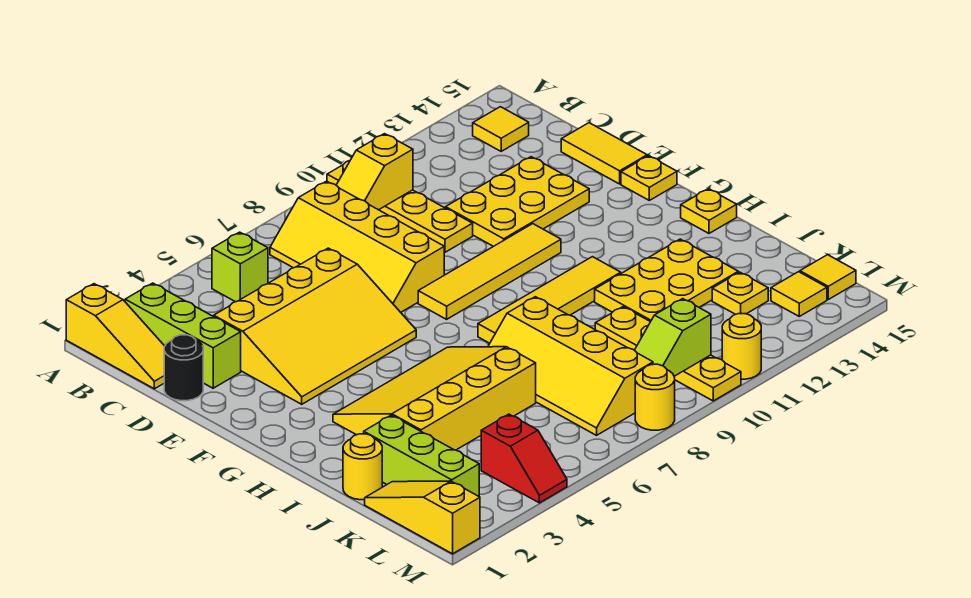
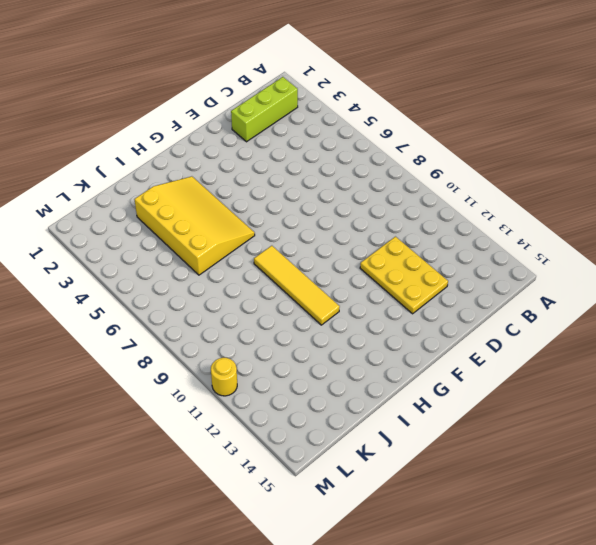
none -> yellow slope A1:C1 level 1 top A
none -> yellow plate A10:D10 level 1
none -> lime brick B5 level 1

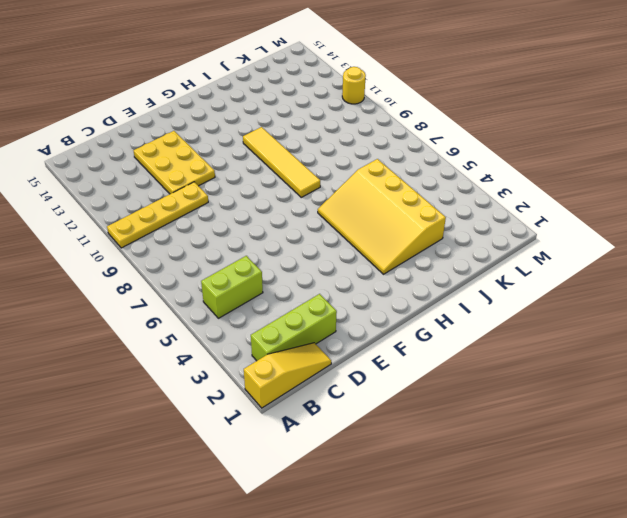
lime brick B5:C5 level 1 -> lime brick B5 level 1
none -> yellow slope B7:E8 level 1 top 8
none -> yellow tile B14 level 1
none -> black round brick D1 level 1

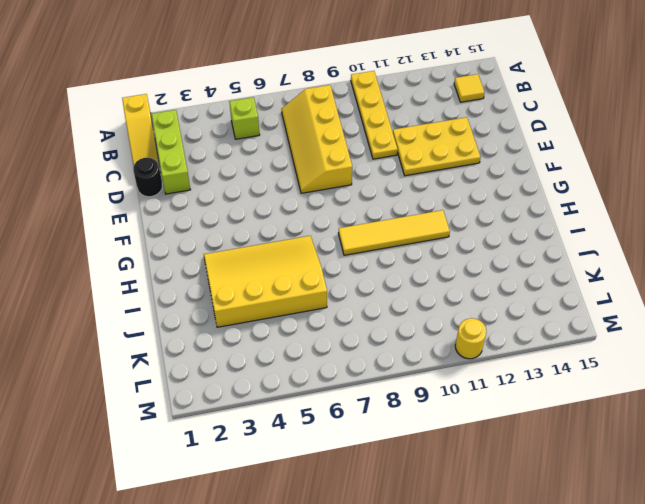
none -> yellow slope D3:F6 level 1 top D
none -> yellow tile D15:E15 level 1
none -> yellow tile F8:F11 level 1

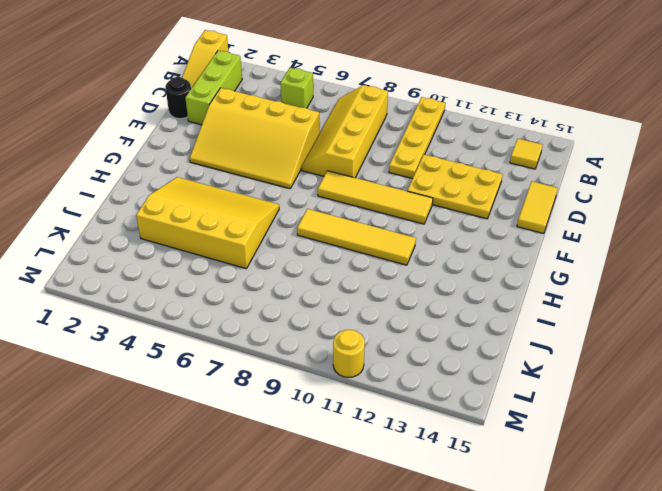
none -> yellow plate F15 level 1
none -> yellow plate H15 level 1
none -> yellow slope I7:L8 level 1 top 8

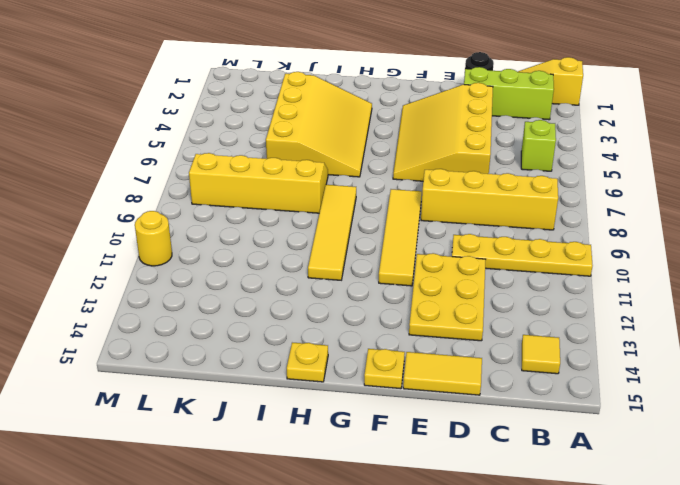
none -> yellow plate I11:J13 level 1
none -> yellow round brick J1 level 1
none -> lime brick J2:L2 level 1

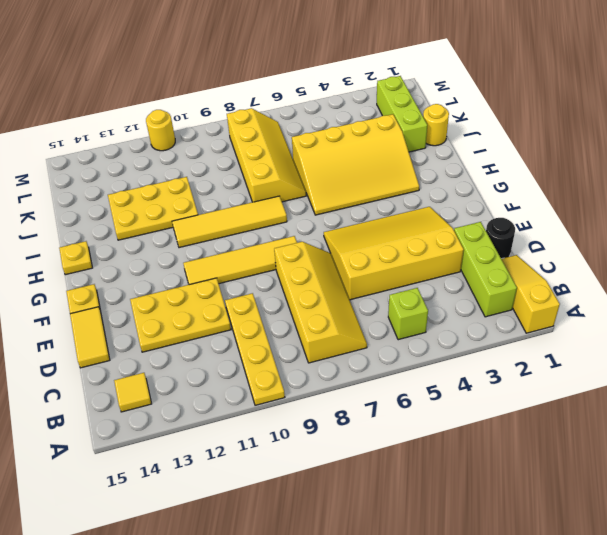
none -> yellow plate J10:M10 level 1
none -> yellow slope K1:M1 level 1 top M
none -> yellow plate K13 level 1

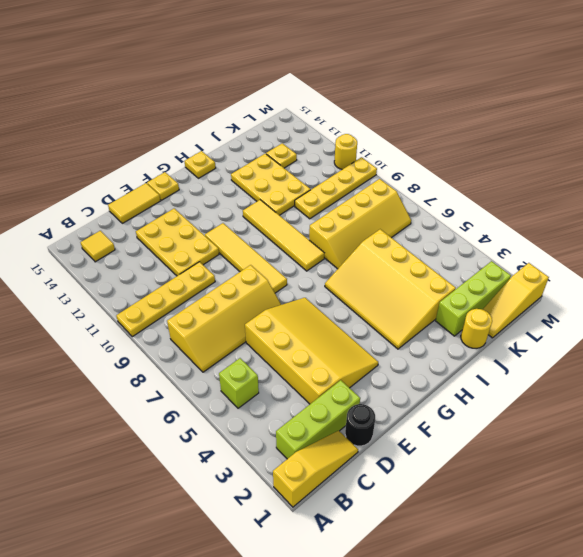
none -> red slope L4:M4 level 1 top L
none -> yellow tile L14 level 1
none -> yellow tile L15 level 1

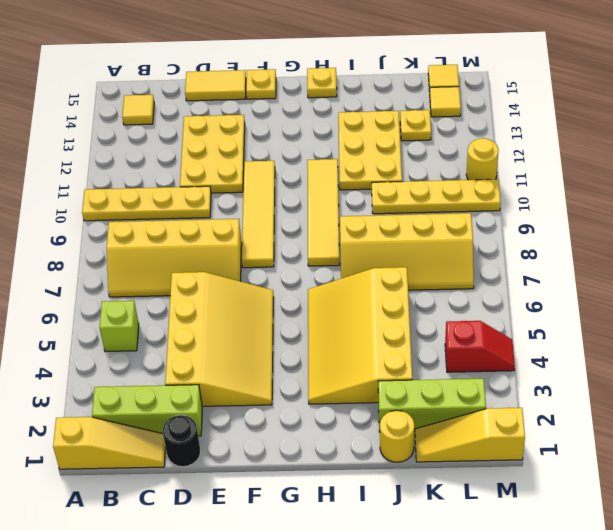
none -> yellow round brick M8 level 1
none -> yellow slope B9:B10 level 2 top 10
none -> lime slope L9:L10 level 2 top 10

